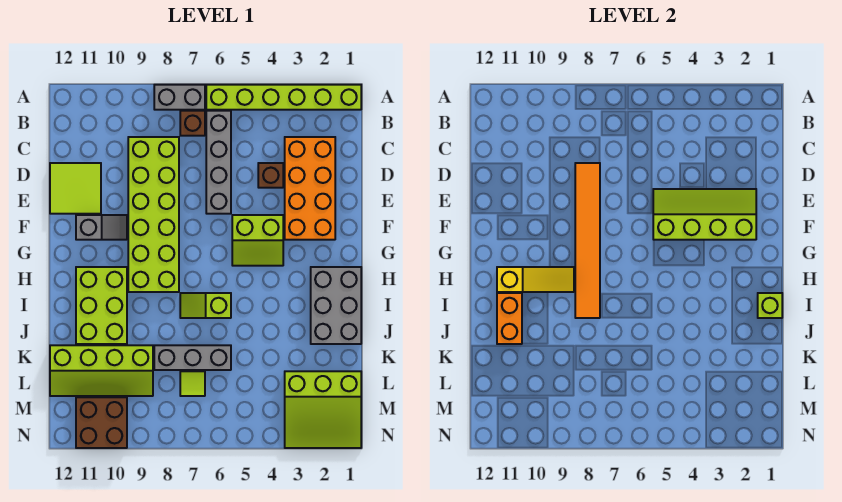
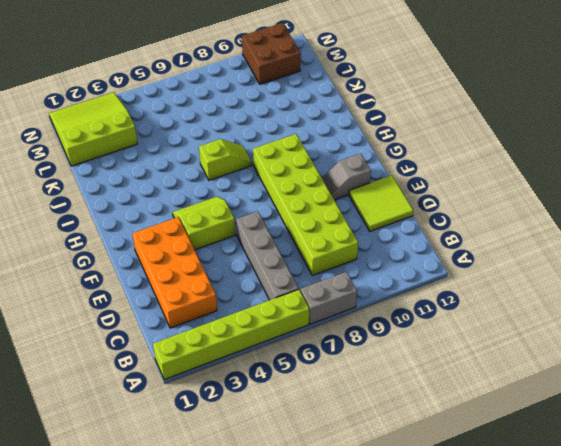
none -> brown brick B7 level 1
none -> brown brick D4 level 1
none -> grey brick H1:J2 level 1

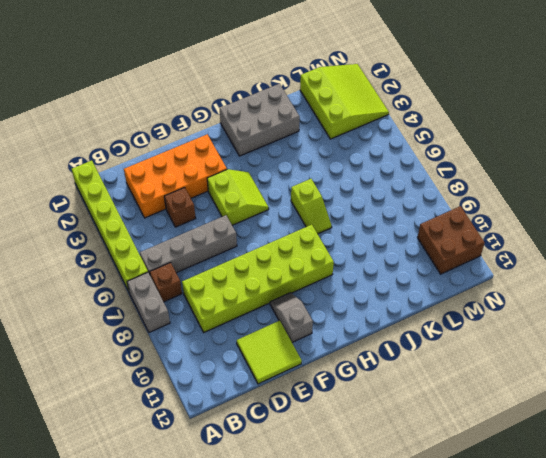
none -> lime brick H10:J11 level 1
none -> grey brick K6:K8 level 1
none -> lime slope K9:L12 level 1 top K

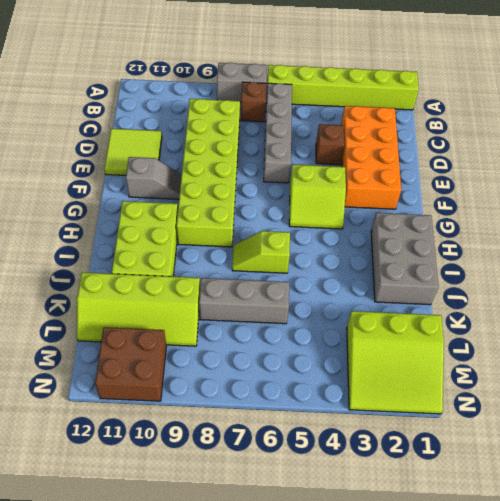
none -> lime tile L7 level 1
none -> orange tile D8:I8 level 2
none -> lime slope E2:F5 level 2 top F

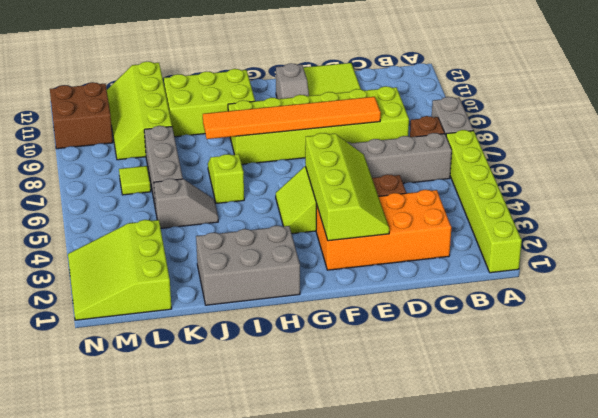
grey slope J5:K5 level 1 top K -> none
none -> yellow slope H9:H11 level 2 top 11
none -> lime brick I1 level 2
none -> orange brick I11:J11 level 2

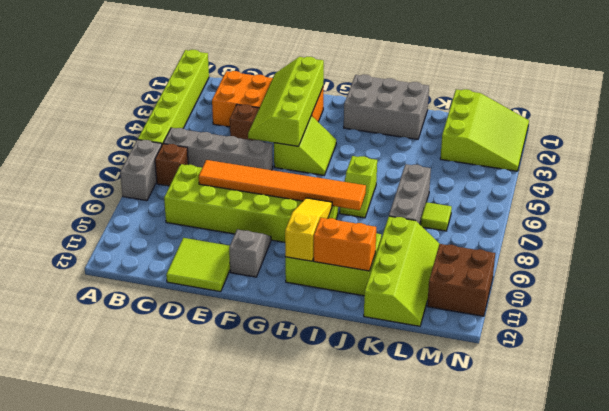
none -> lime brick I1 level 2

